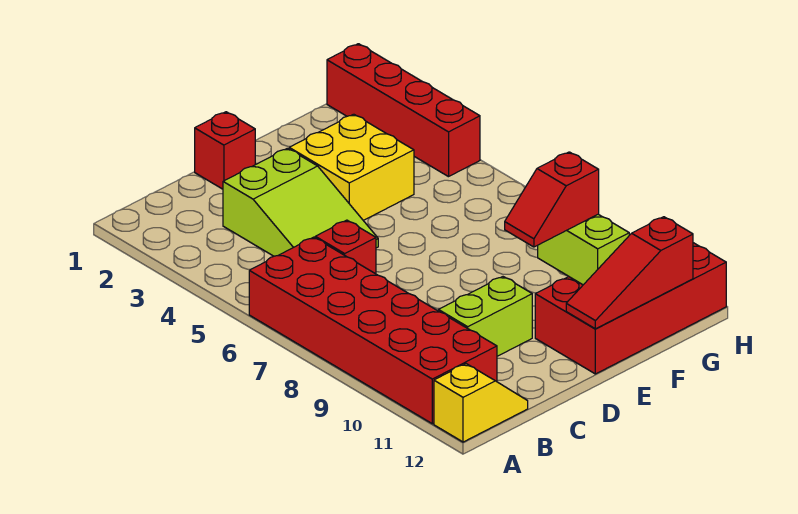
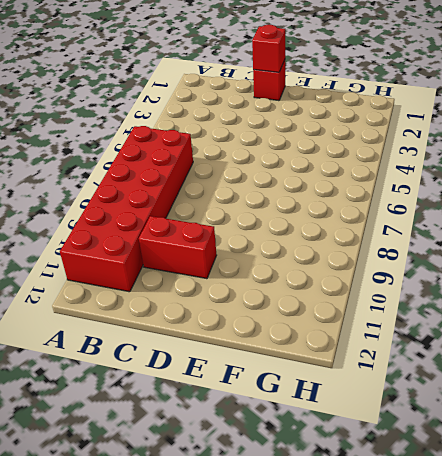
red brick C10:D10 level 1 -> lime brick C10:D10 level 1
red brick D1 level 2 -> red brick C6 level 1
none -> yellow slope A12:B12 level 1 top A
none -> lime slope C3:D5 level 1 top 3
none -> yellow brick E3:F4 level 1

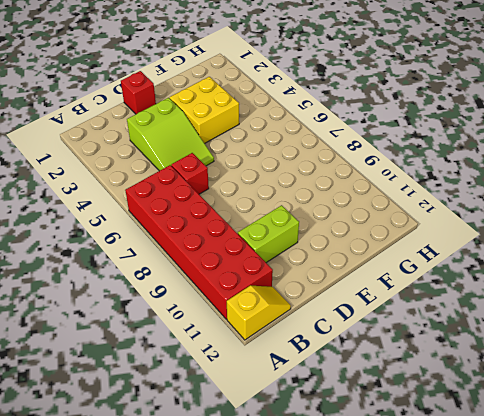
none -> red brick E11:H12 level 1
none -> red brick H1:H4 level 1
none -> red slope E12:G12 level 2 top G

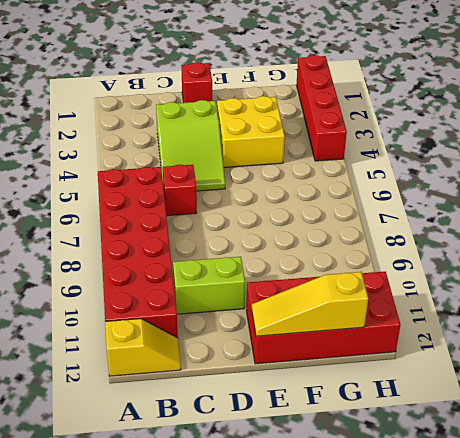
yellow slope E12:G12 level 2 top G -> red slope E12:G12 level 2 top G
none -> lime brick F10:F11 level 2
none -> red slope E10:F10 level 3 top F

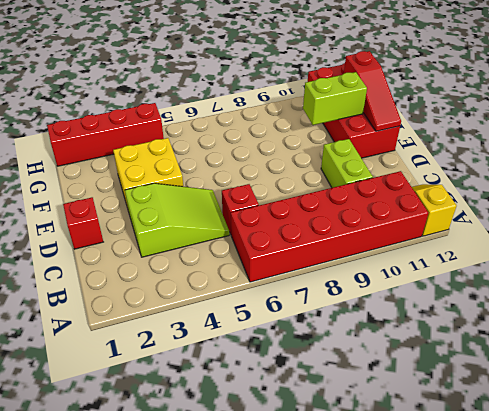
none -> red slope E10:F10 level 3 top F

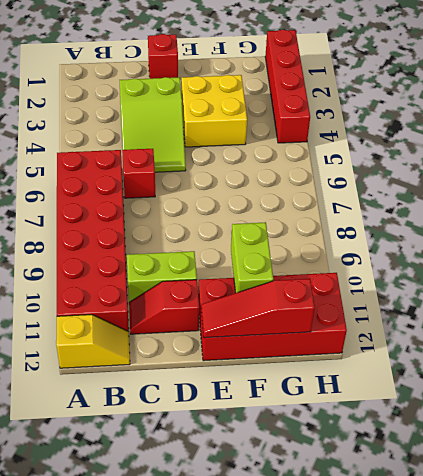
red slope C11:D11 level 1 top D -> red slope E10:F10 level 3 top F

